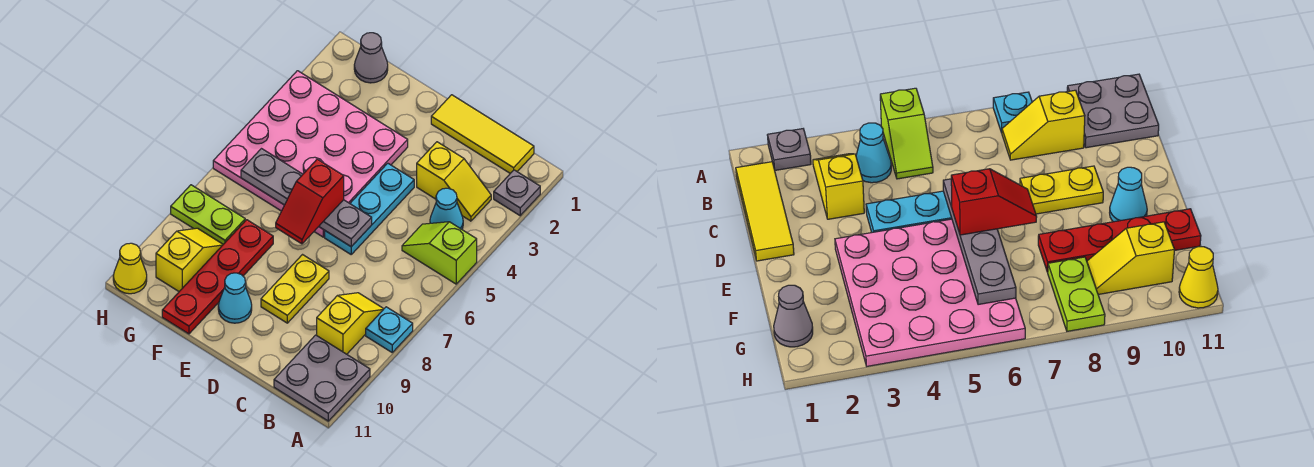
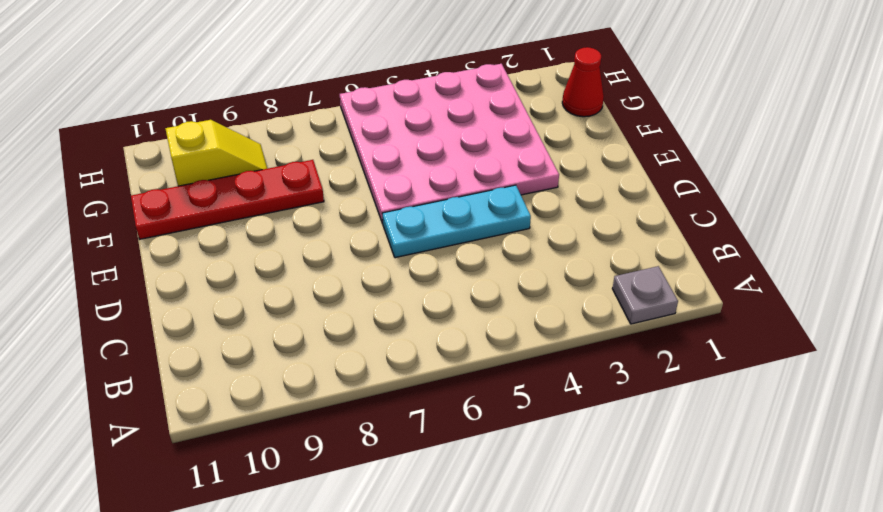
red cone G1 level 1 -> grey cone G1 level 1
none -> lime slope A5:B5 level 1 top A
none -> cyan plate A8 level 1
none -> grey plate A10:B11 level 1

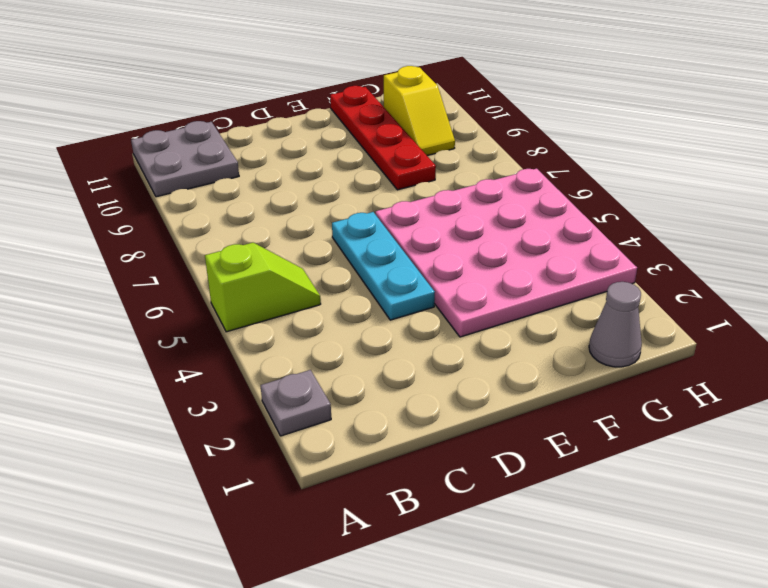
none -> cyan plate A8 level 1
none -> yellow tile B1:D1 level 1
none -> yellow slope B3:C3 level 1 top C

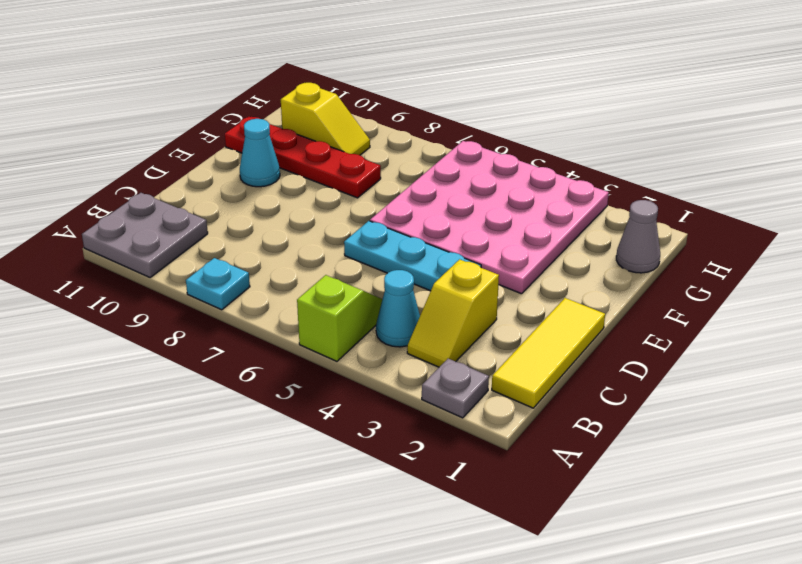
none -> yellow slope B8:B9 level 1 top 9
none -> yellow plate D8:D9 level 1
none -> lime plate G8:H8 level 1

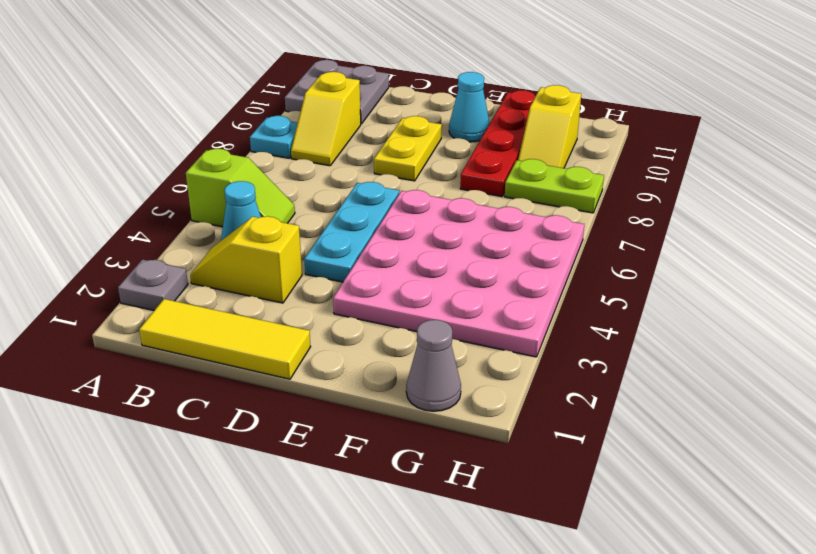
none -> yellow cone H11 level 1
none -> grey plate D6:G6 level 2
none -> red slope E6:E7 level 3 top 6

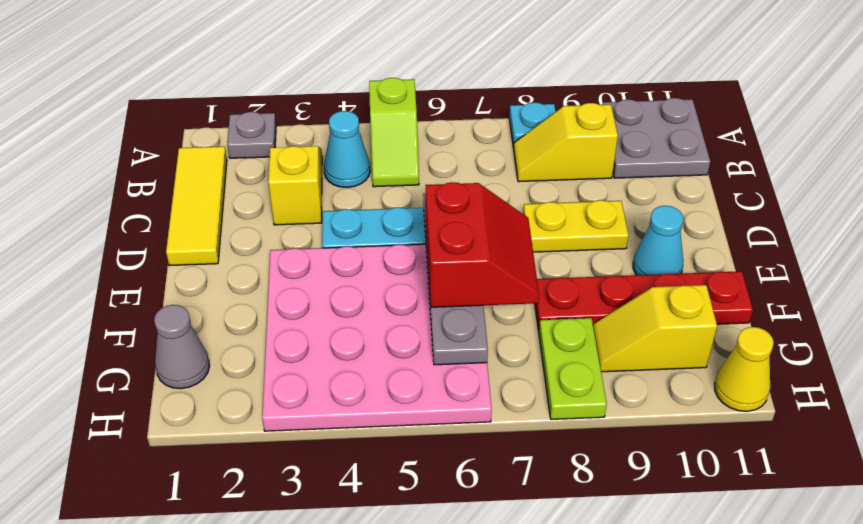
red slope E6:F7 level 3 top 6 -> red slope E6:E7 level 3 top 6

